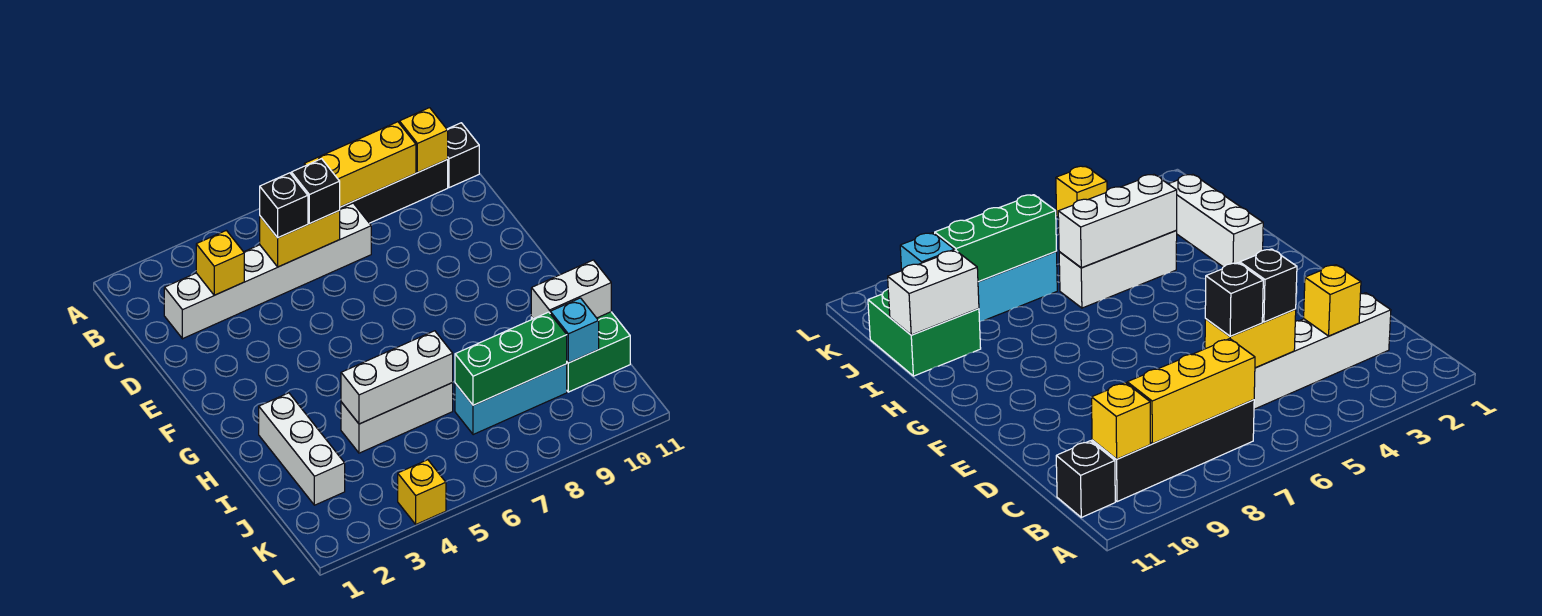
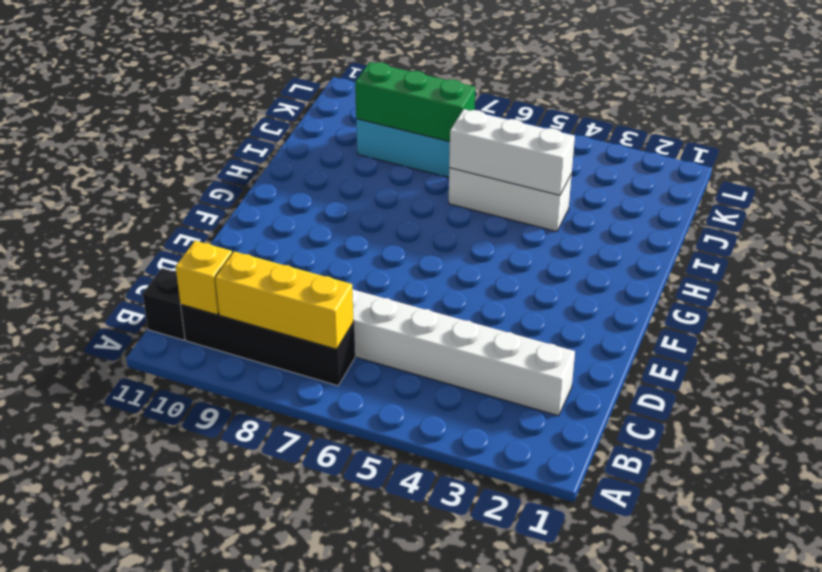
none -> white brick H2:J2 level 1
none -> green brick I10:J11 level 1
none -> yellow brick L4 level 1

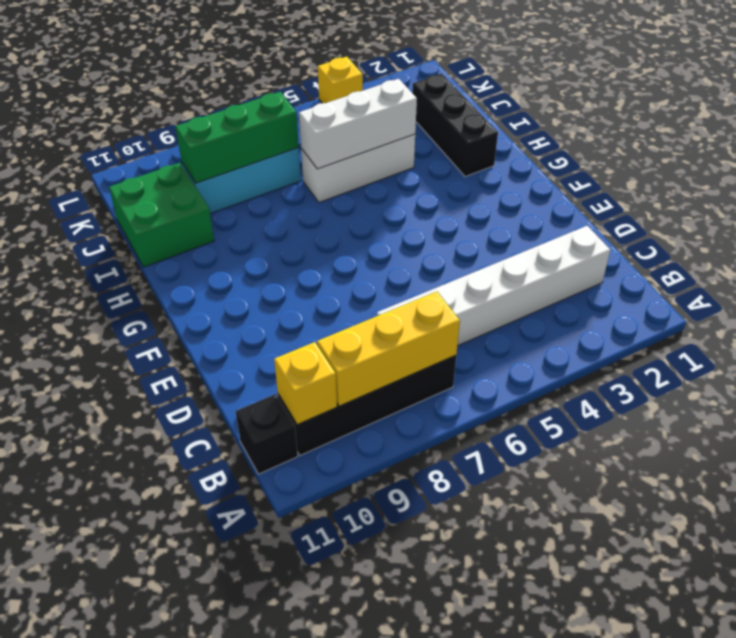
black brick H2:J2 level 1 -> white brick H2:J2 level 1
none -> yellow brick C3 level 2
none -> yellow brick C5:C6 level 2
none -> white brick I10:I11 level 2

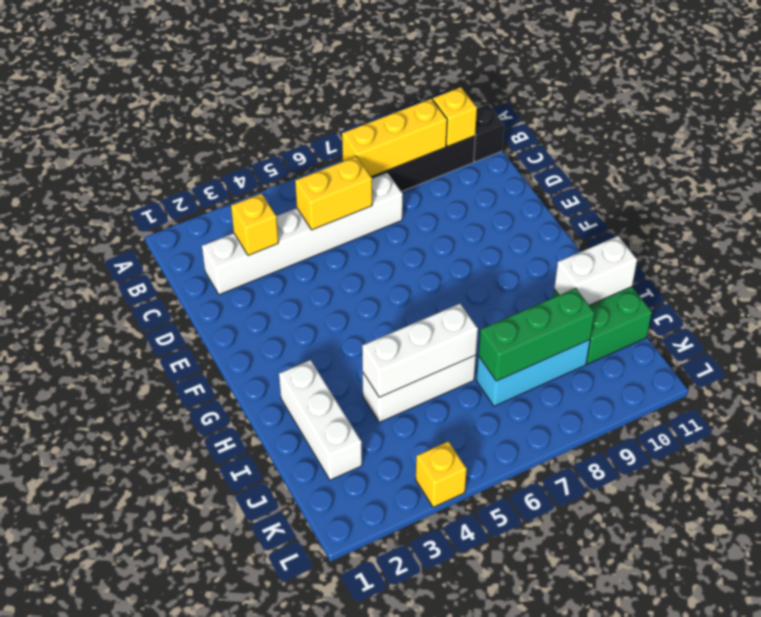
none -> cyan brick J10 level 2
none -> black brick C5 level 3
none -> black brick C6 level 3

